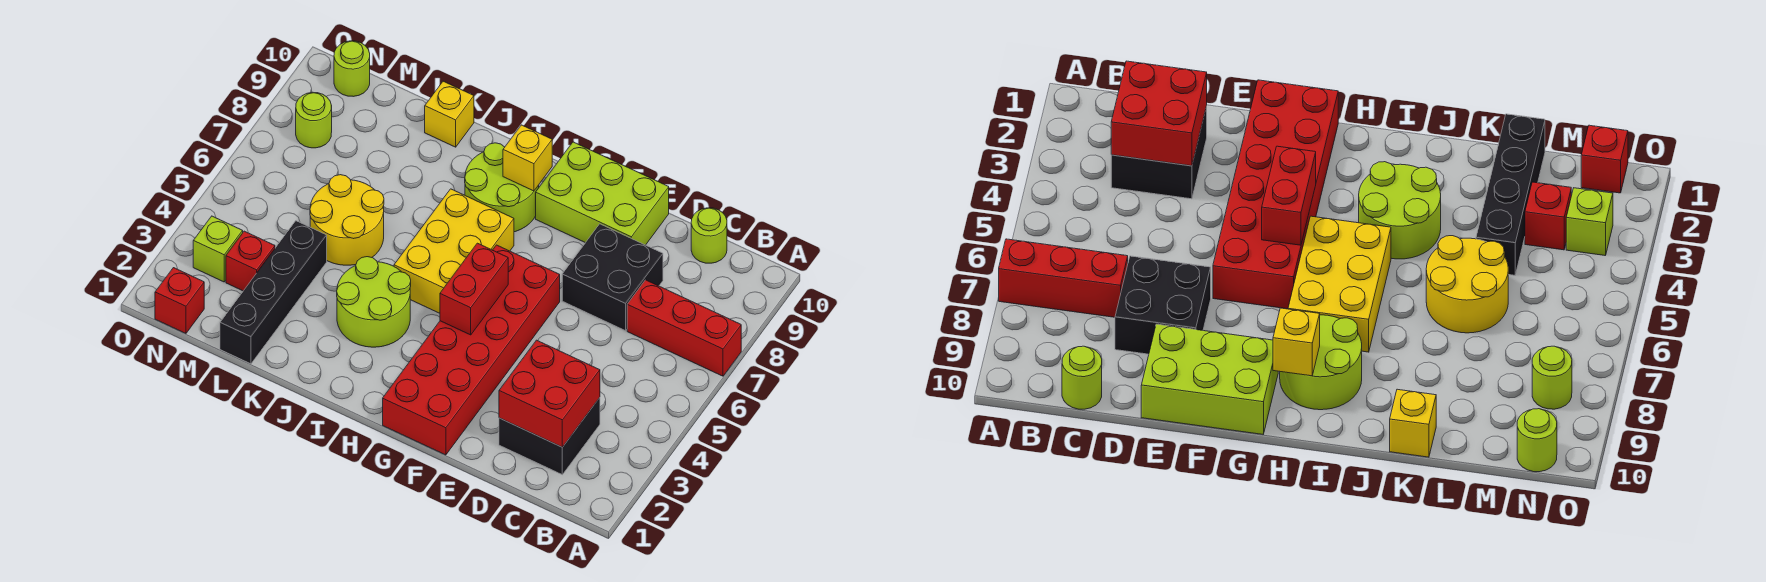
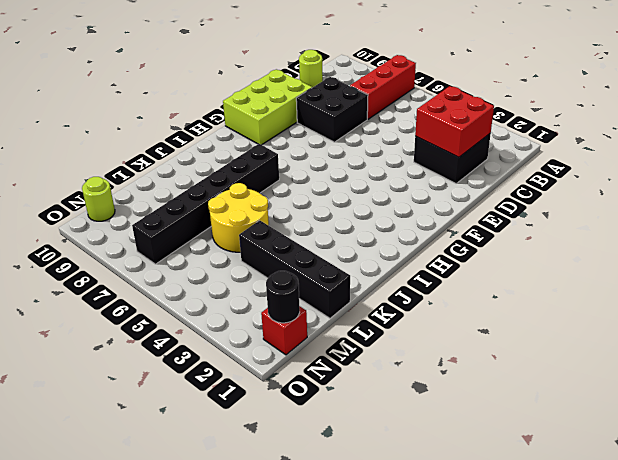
black brick I7:N7 level 1 -> yellow brick H5:I7 level 1
black round brick N1 level 2 -> none
none -> red brick F1:G6 level 1
none -> lime round brick H8:I9 level 1
none -> lime round brick I3:J4 level 1

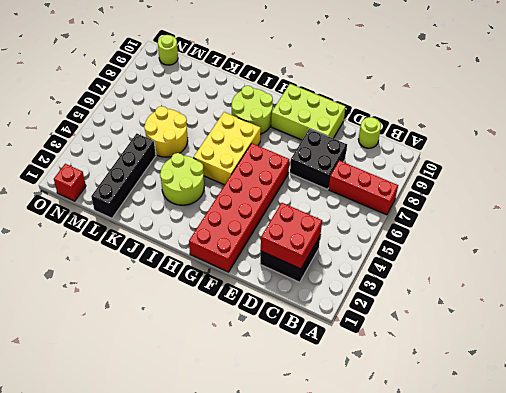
none -> yellow brick K10 level 1
none -> red brick M3 level 1
none -> lime brick N3 level 1

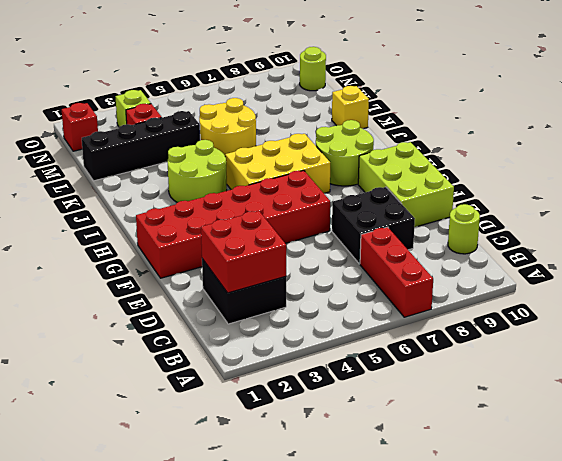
none -> lime round brick N8 level 1
none -> red brick G4:G5 level 2
none -> yellow brick H9 level 2

